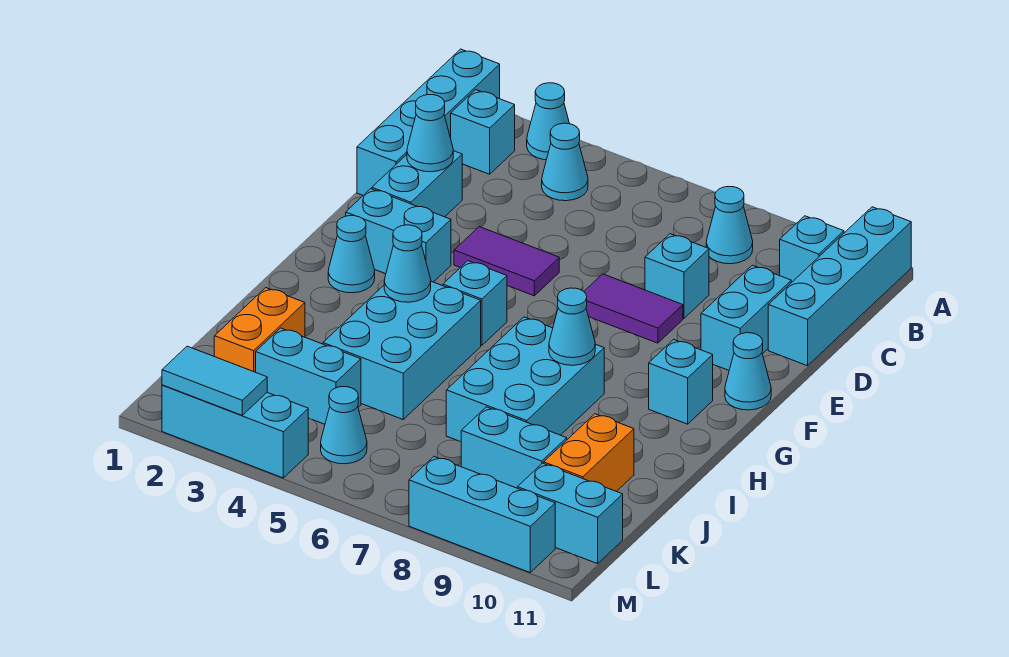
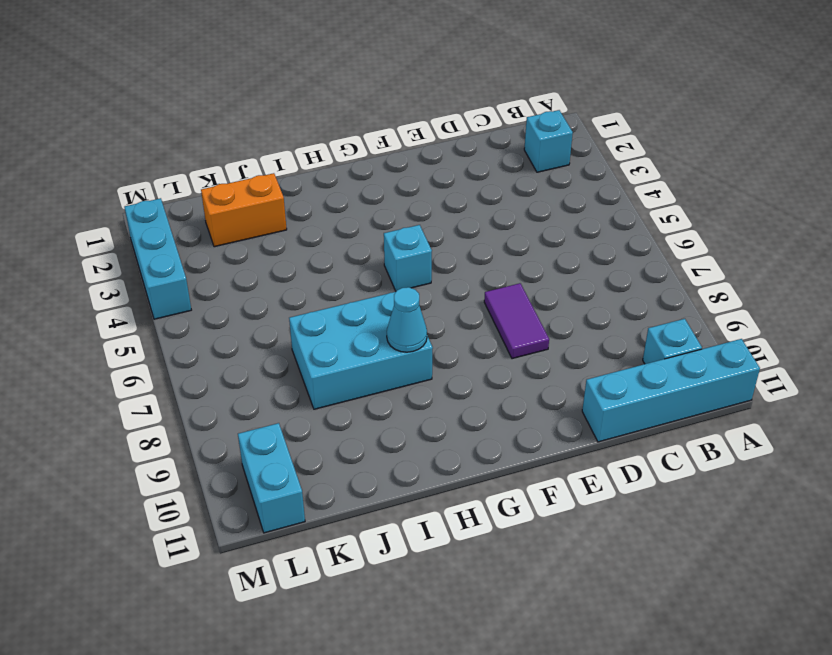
none -> cyan brick A1:D1 level 1
none -> cyan cone A3 level 1
none -> cyan cone B4 level 1
none -> cyan cone B8 level 1

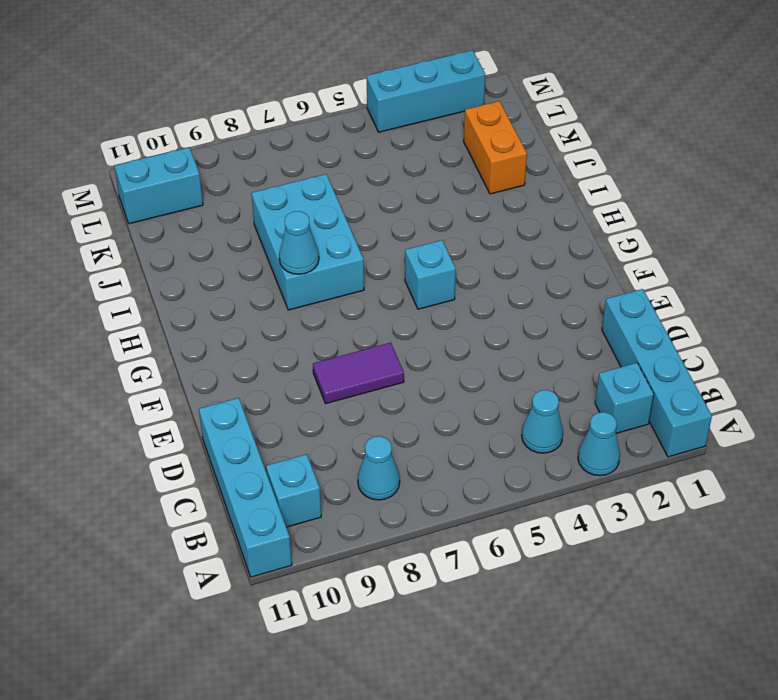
none -> cyan brick D2:E2 level 1
none -> cyan brick D8 level 1
none -> cyan brick D10:E10 level 1
none -> purple tile E4:E5 level 1

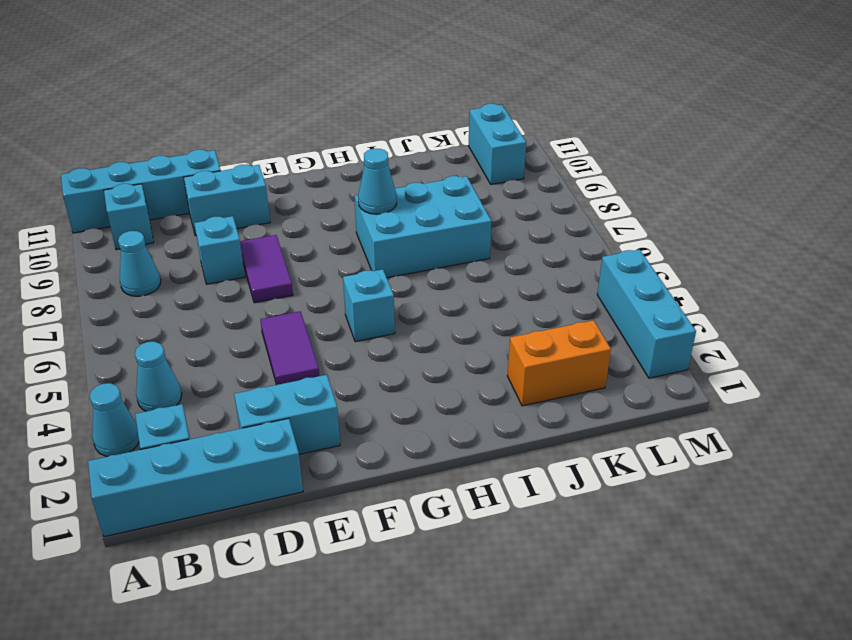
none -> cyan brick F2:F3 level 1
none -> cyan cone F11 level 1
none -> cyan cone G2 level 1
none -> cyan brick G10 level 1

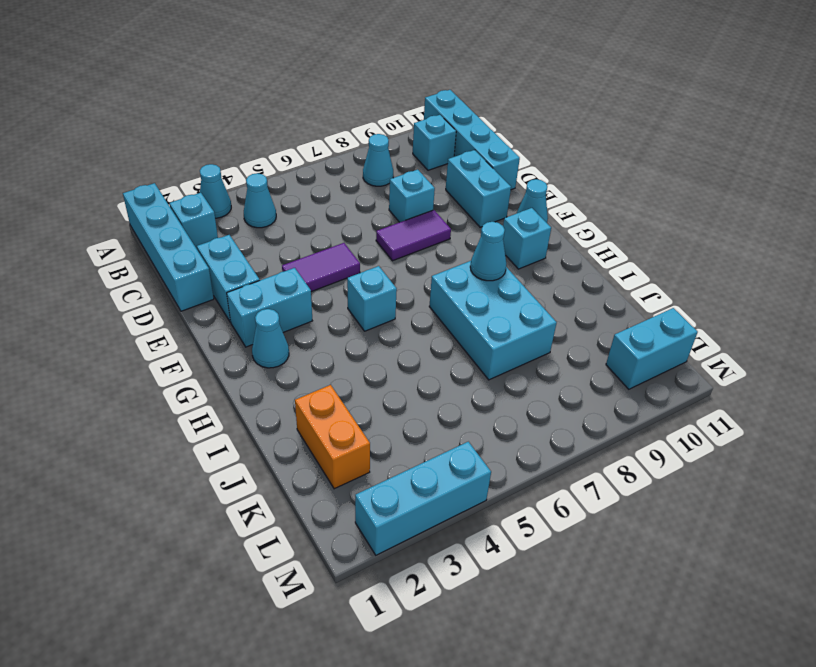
none -> cyan brick H4:J5 level 1
none -> orange brick J10:K10 level 1
none -> cyan brick K3:K4 level 1
none -> cyan brick K8:K9 level 1

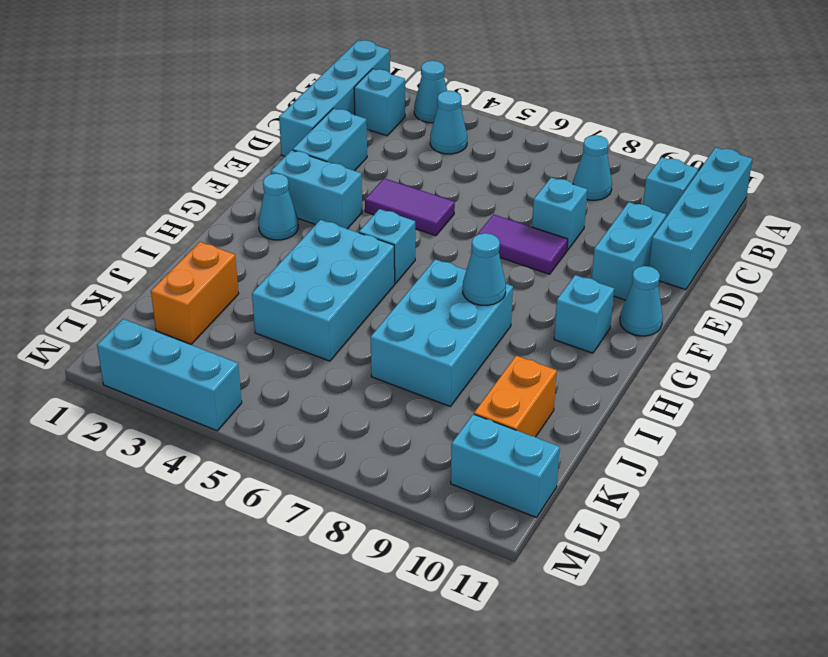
none -> cyan brick K3:K4 level 1
none -> cyan brick K8:K9 level 1
none -> cyan cone L5 level 1
none -> cyan brick M8:M10 level 1

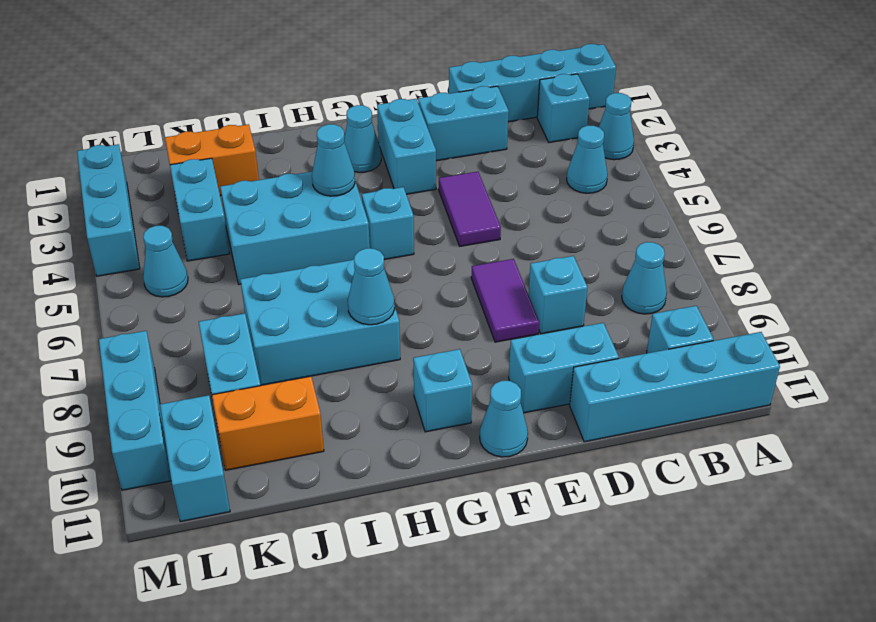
none -> cyan cone D2 level 2
none -> cyan tile M2:M3 level 2

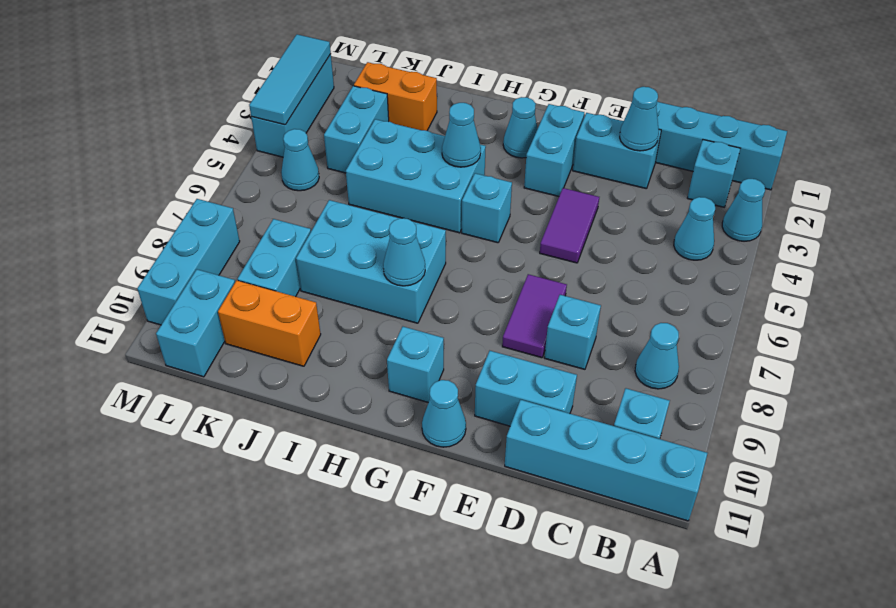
cyan tile M2:M4 level 2 -> cyan tile M2:M3 level 2

